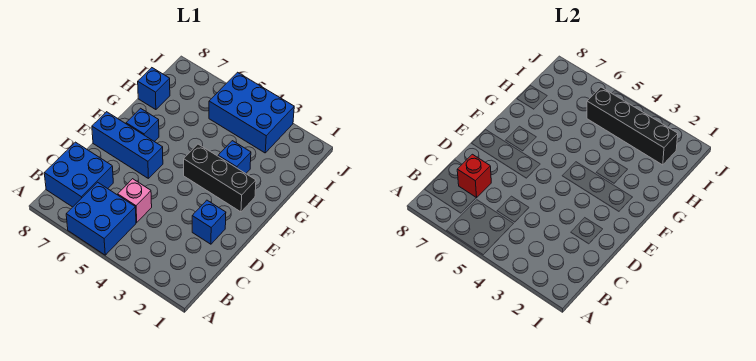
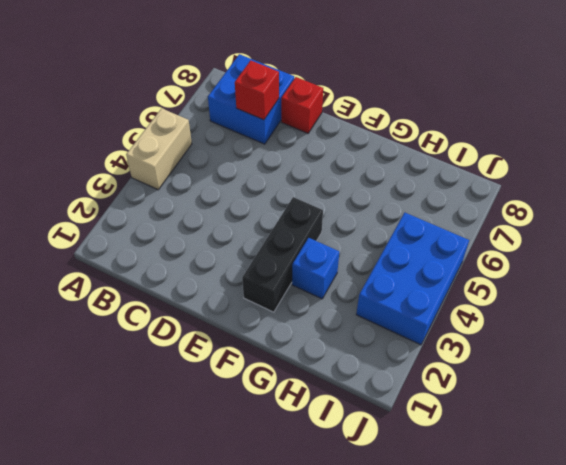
tan brick A4:A5 level 1 -> blue brick A5:B6 level 1
red brick D8 level 1 -> none
none -> pink brick C5 level 1
none -> blue brick D2 level 1
none -> blue brick E6:E8 level 1

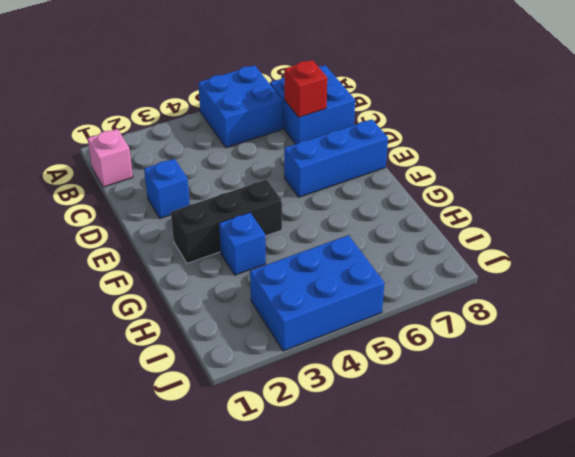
pink brick B1 level 1 -> pink brick C5 level 1
none -> blue brick F7 level 1
none -> blue brick H8 level 1
none -> black brick I2:I5 level 2

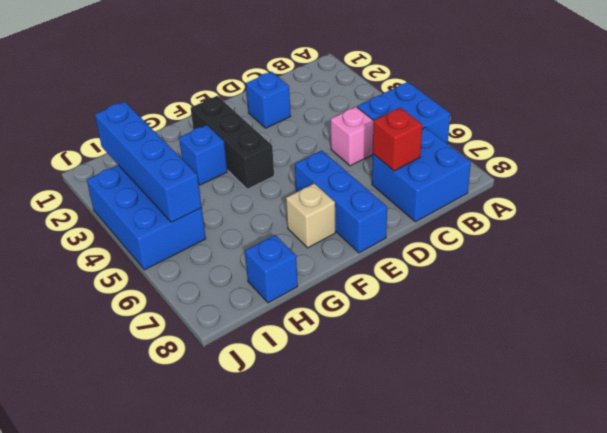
tan brick F7 level 1 -> blue brick F7 level 1
blue brick I2:I5 level 2 -> black brick I2:I5 level 2

